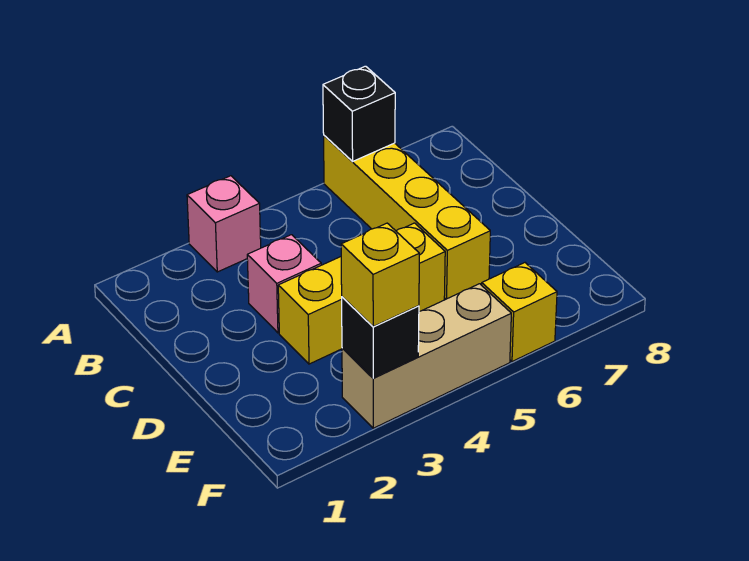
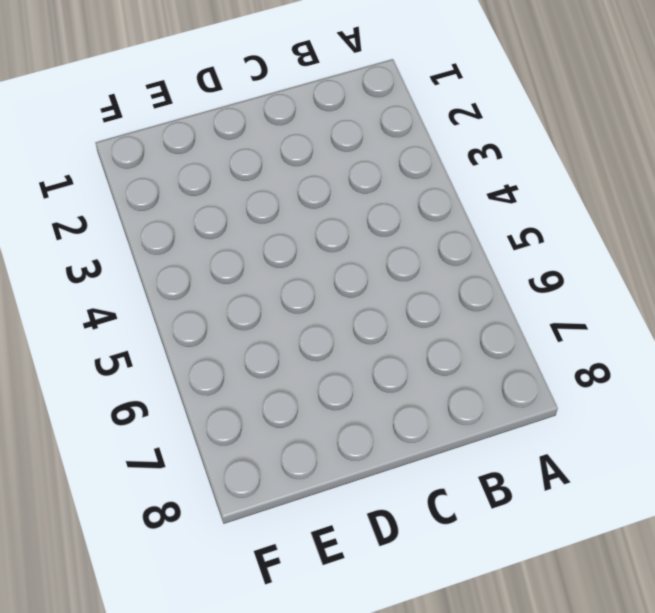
none -> pink brick A3 level 1
none -> yellow brick A6:D6 level 1

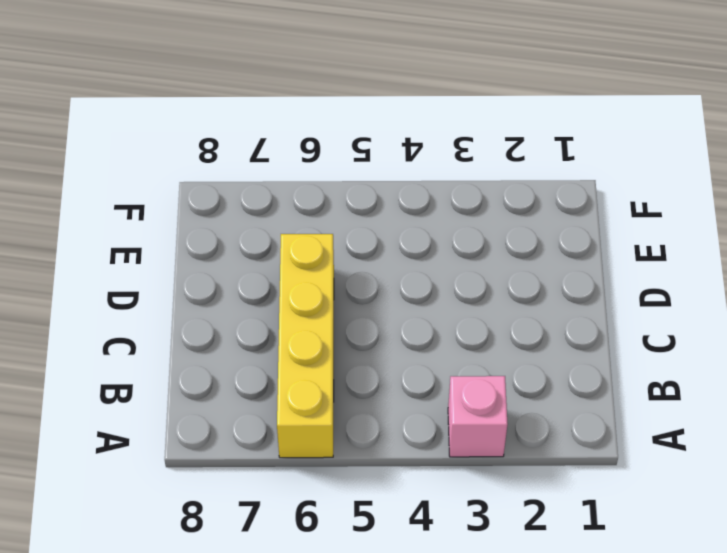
none -> pink brick C3 level 1
none -> yellow brick D3:D5 level 1

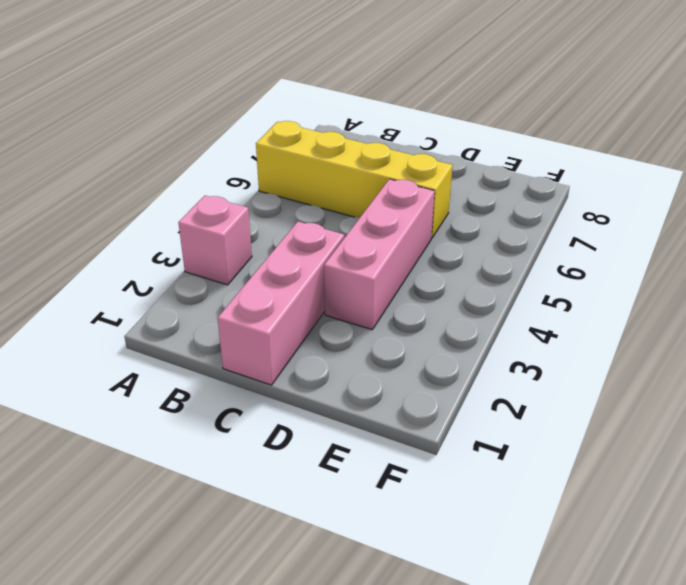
pink brick C1:C3 level 1 -> pink brick C3 level 1
pink brick D3:D5 level 1 -> yellow brick D3:D5 level 1
none -> tan brick F3:F5 level 1
none -> yellow brick F6 level 1

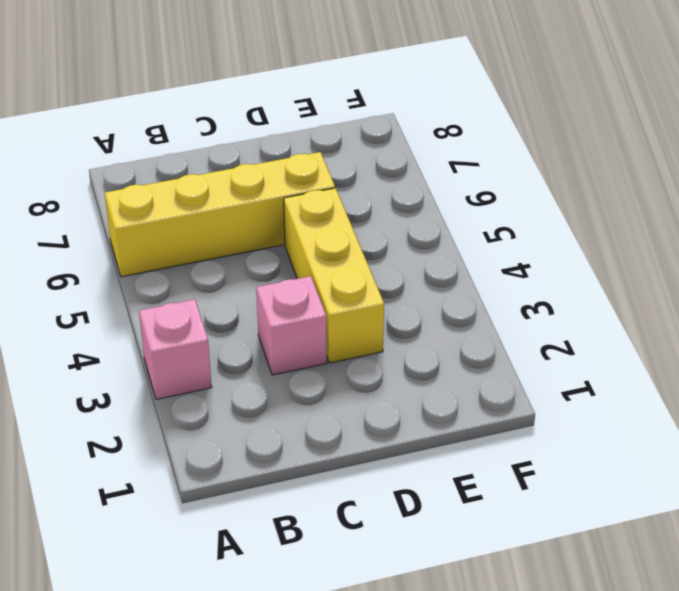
none -> tan brick F3:F5 level 1
none -> yellow brick F6 level 1

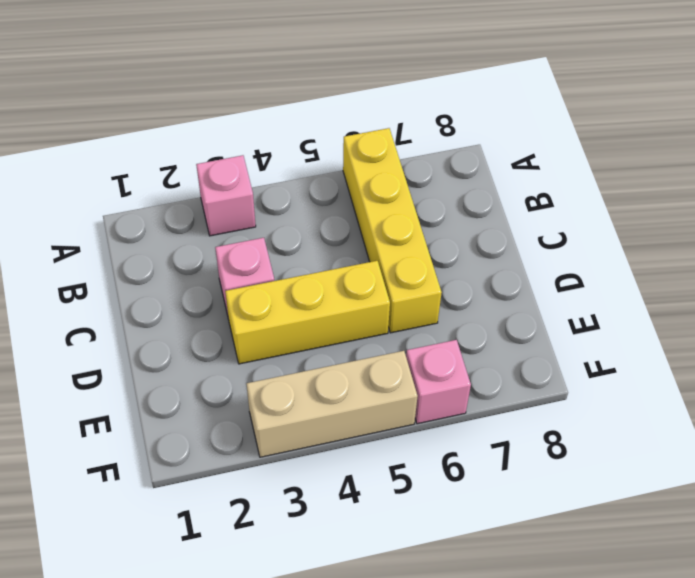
pink brick F6 level 1 -> yellow brick F6 level 1
none -> black brick A6 level 2
none -> black brick F3 level 2

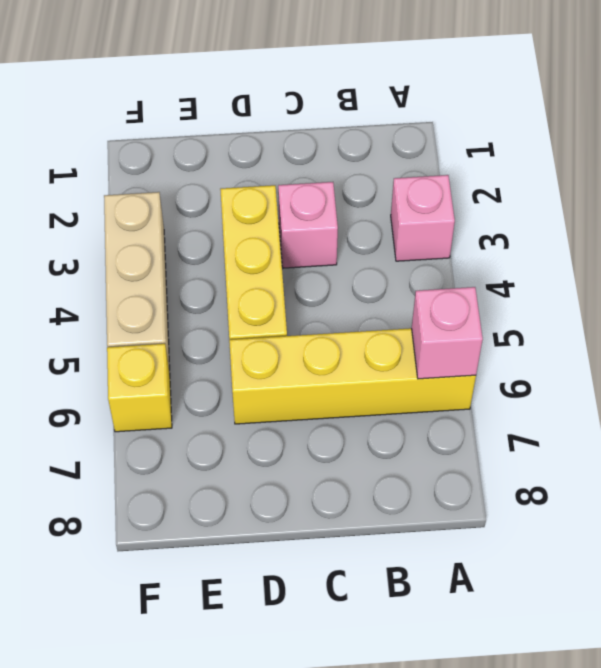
pink brick A6 level 2 -> black brick A6 level 2
none -> black brick F3 level 2
none -> yellow brick F3 level 3

